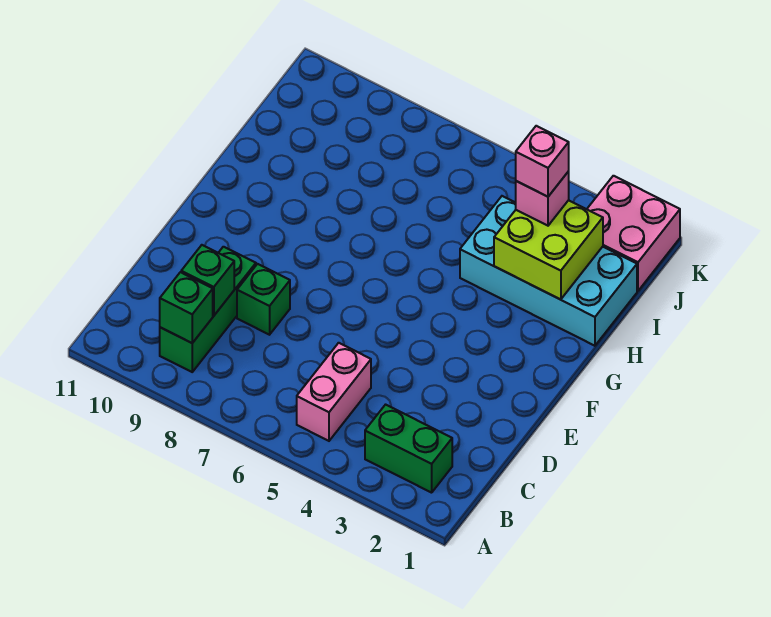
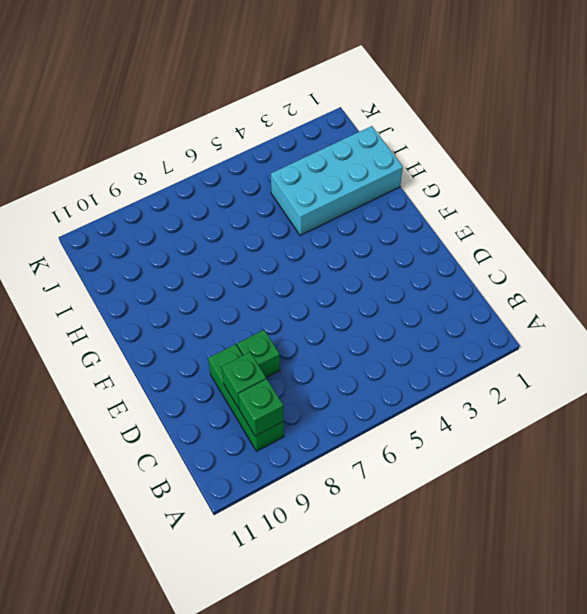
none -> green brick B2:B3 level 1
none -> pink brick B5:C5 level 1

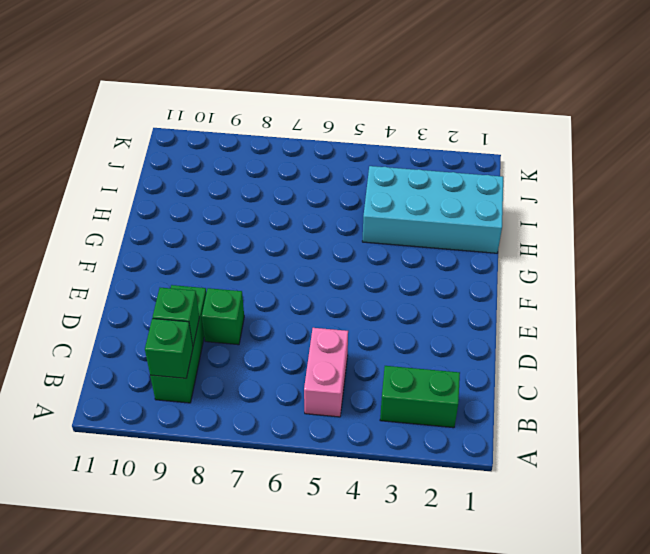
none -> pink brick J1:K2 level 1
none -> lime brick H2:I3 level 2

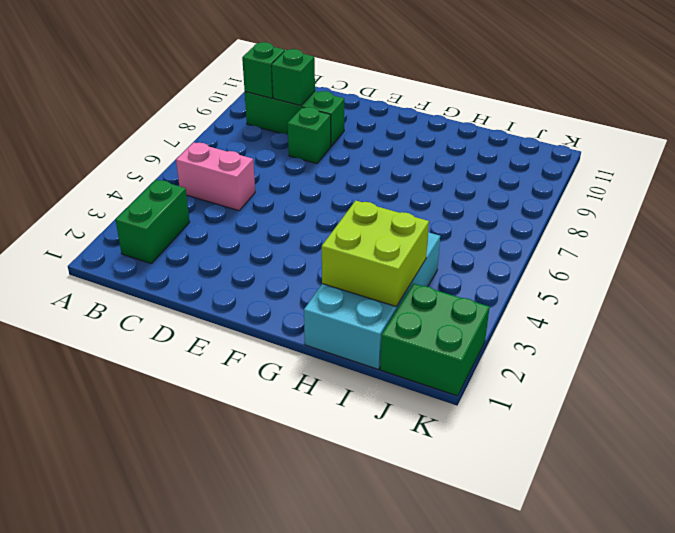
green brick J1:K2 level 1 -> pink brick J1:K2 level 1
none -> pink brick I3 level 3
none -> pink brick I3 level 4

